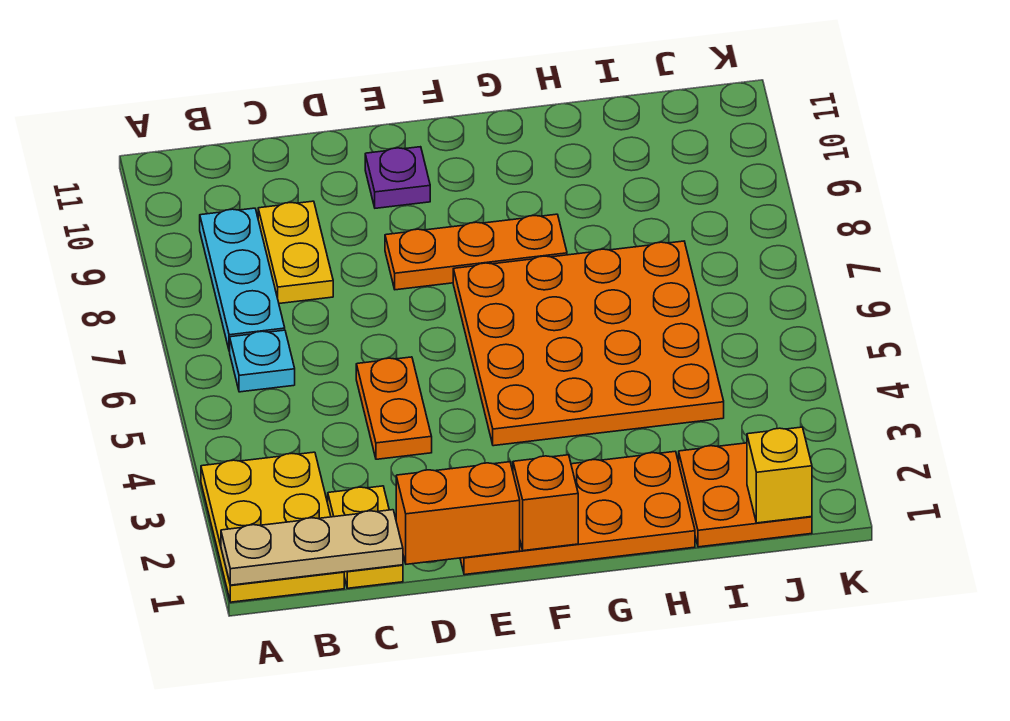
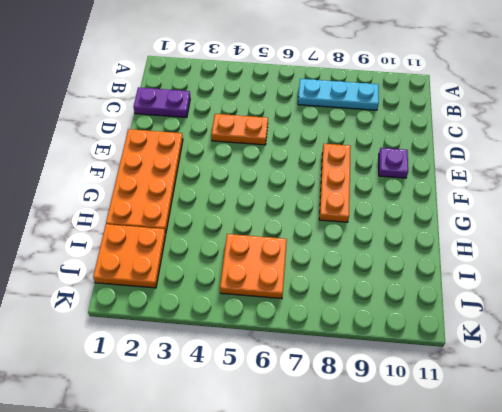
purple plate C1:C2 level 1 -> yellow plate C1:C2 level 1
orange plate I5:J6 level 1 -> orange plate F4:I7 level 1
none -> yellow plate A1:B3 level 1
none -> cyan plate B6 level 1
none -> yellow plate C8:C9 level 1

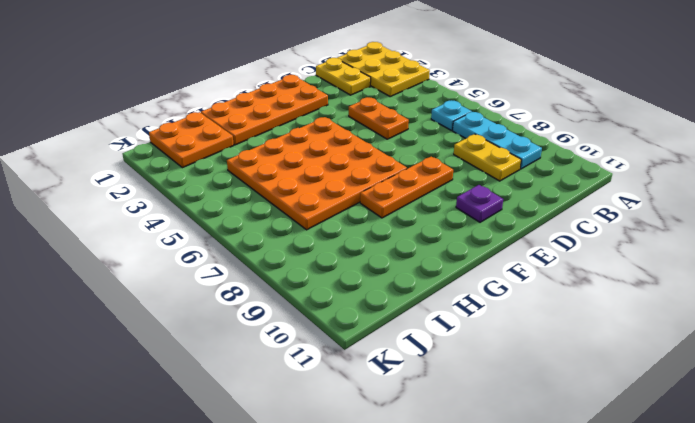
none -> tan plate A1:C1 level 2
none -> orange brick D1:E1 level 2
none -> orange brick F1 level 2

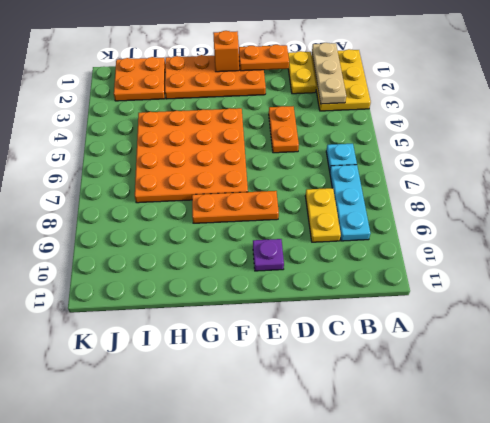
tan plate B1:B3 level 2 -> tan plate A1:C1 level 2
orange plate D1:E1 level 2 -> orange brick D1:E1 level 2
none -> yellow brick J1 level 2

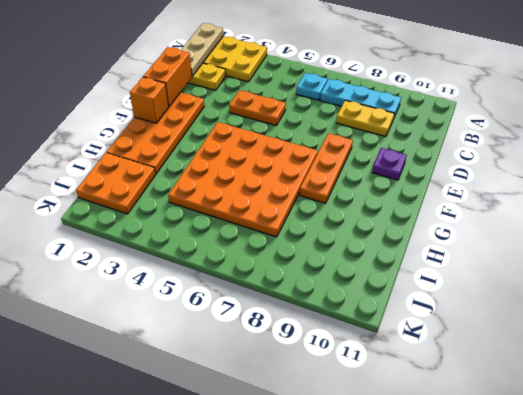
none -> yellow brick J1 level 2

